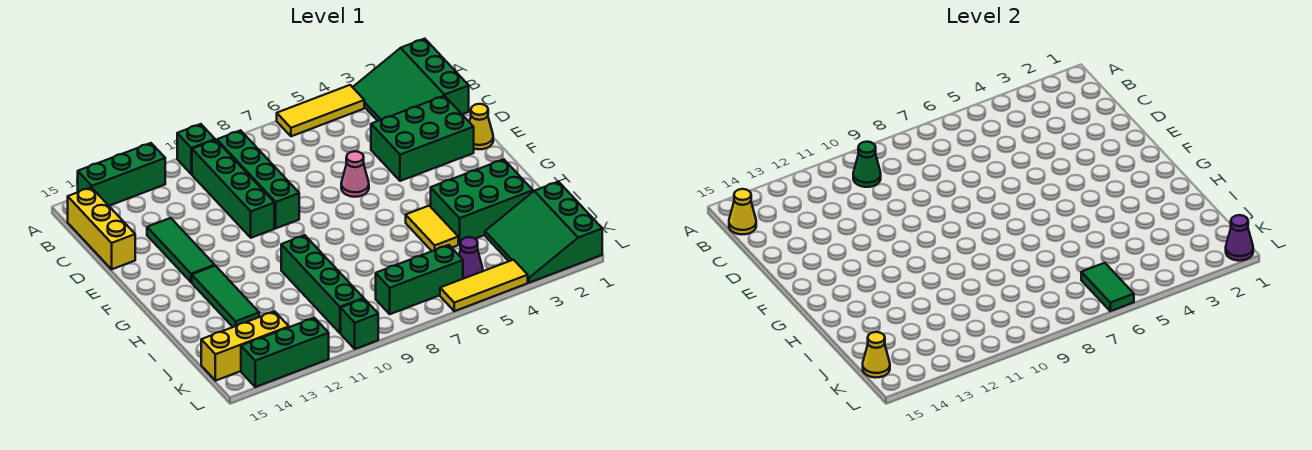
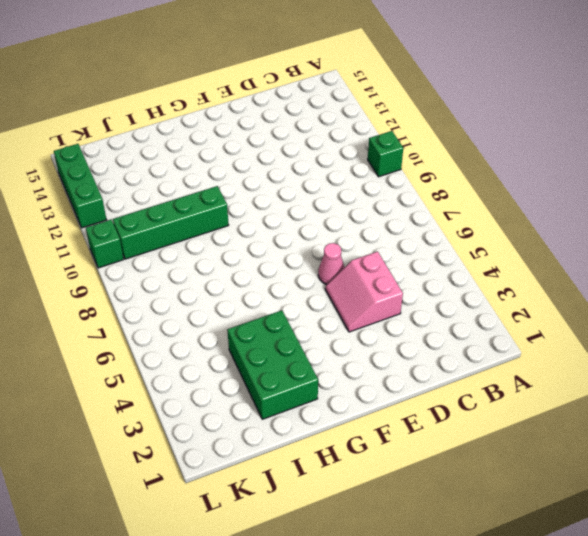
pink slope D4:E5 level 1 top D -> green brick D2:E4 level 1
none -> green slope A1:C3 level 1 top 1
none -> yellow tile A4:A6 level 1
none -> green brick A12:A14 level 1

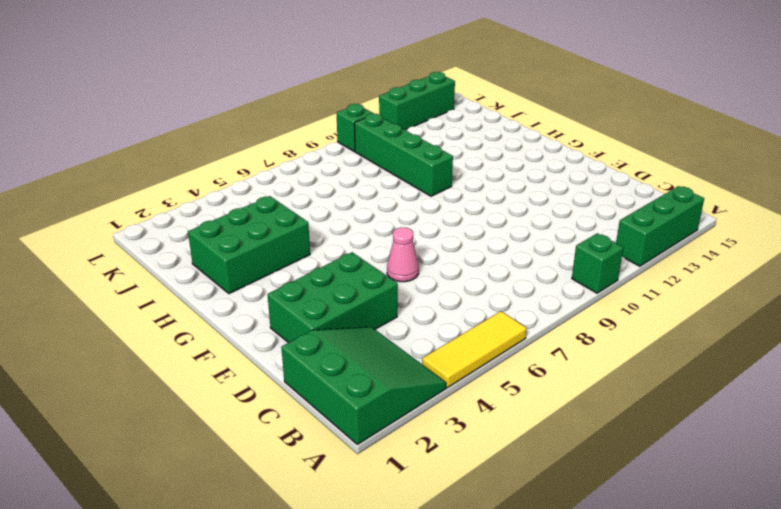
none -> green brick B9:E9 level 1
none -> green brick B10:E10 level 1
none -> yellow brick B15:D15 level 1

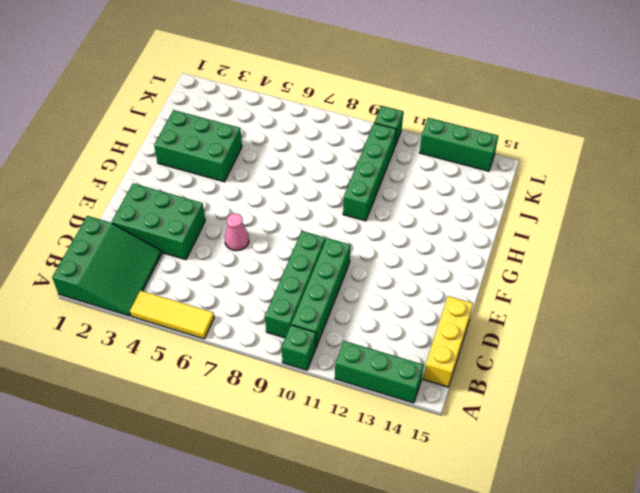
none -> green tile D13:F13 level 1
none -> yellow cone E1 level 1
none -> green tile G13:I13 level 1

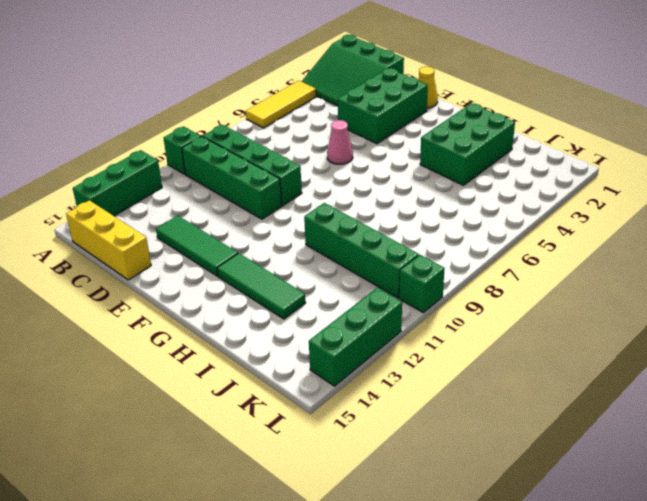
none -> yellow tile H5:I5 level 1
none -> green slope J1:L3 level 1 top 1
none -> purple cone K5 level 1

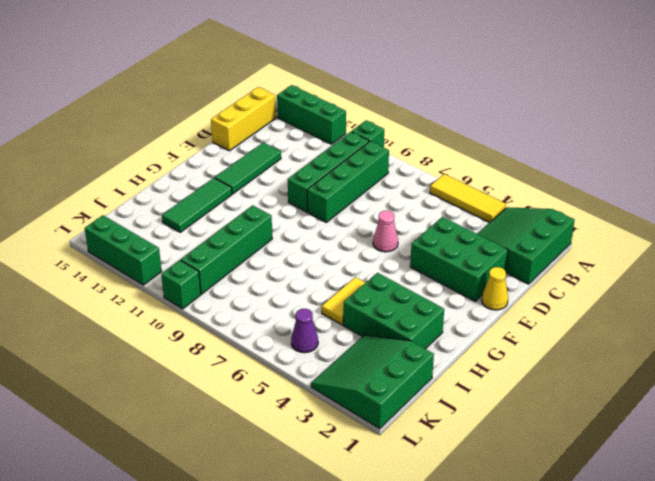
none -> green brick K6:K8 level 1
none -> yellow brick K13:K15 level 1
none -> yellow tile L4:L6 level 1

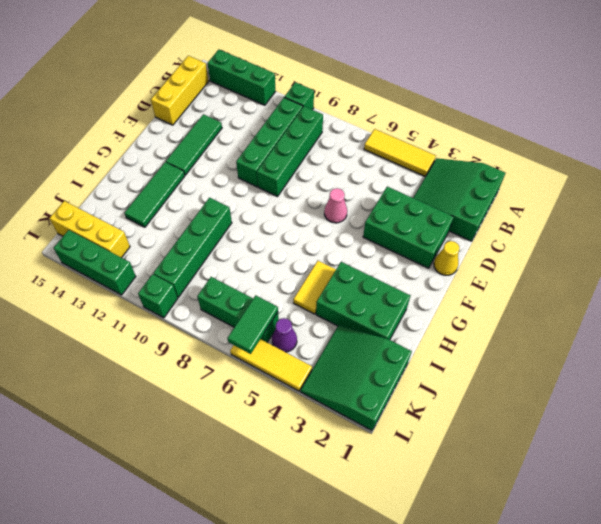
none -> green cone B10 level 2
none -> yellow cone B15 level 2
none -> yellow cone K15 level 2

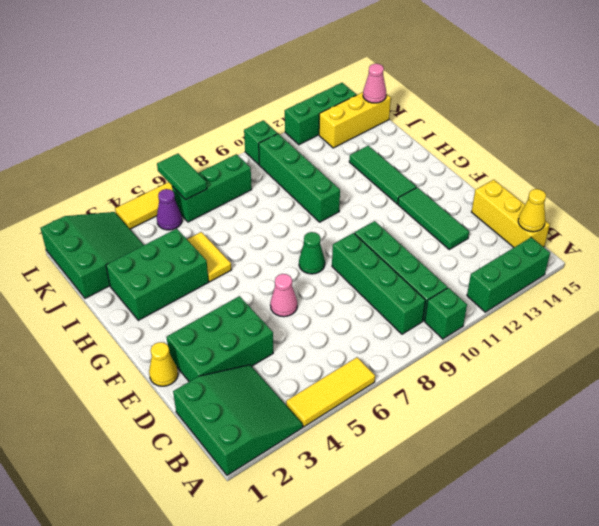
green cone F8 level 1 -> green cone B10 level 2
pink cone K15 level 2 -> yellow cone K15 level 2
none -> purple cone L1 level 2

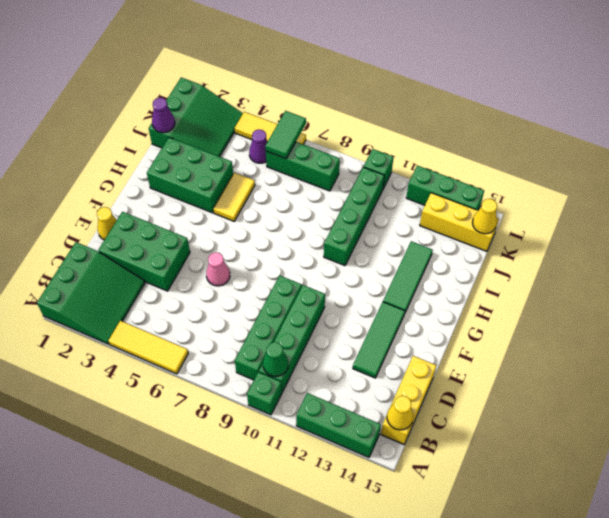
purple cone J1 level 2 -> purple cone L1 level 2

